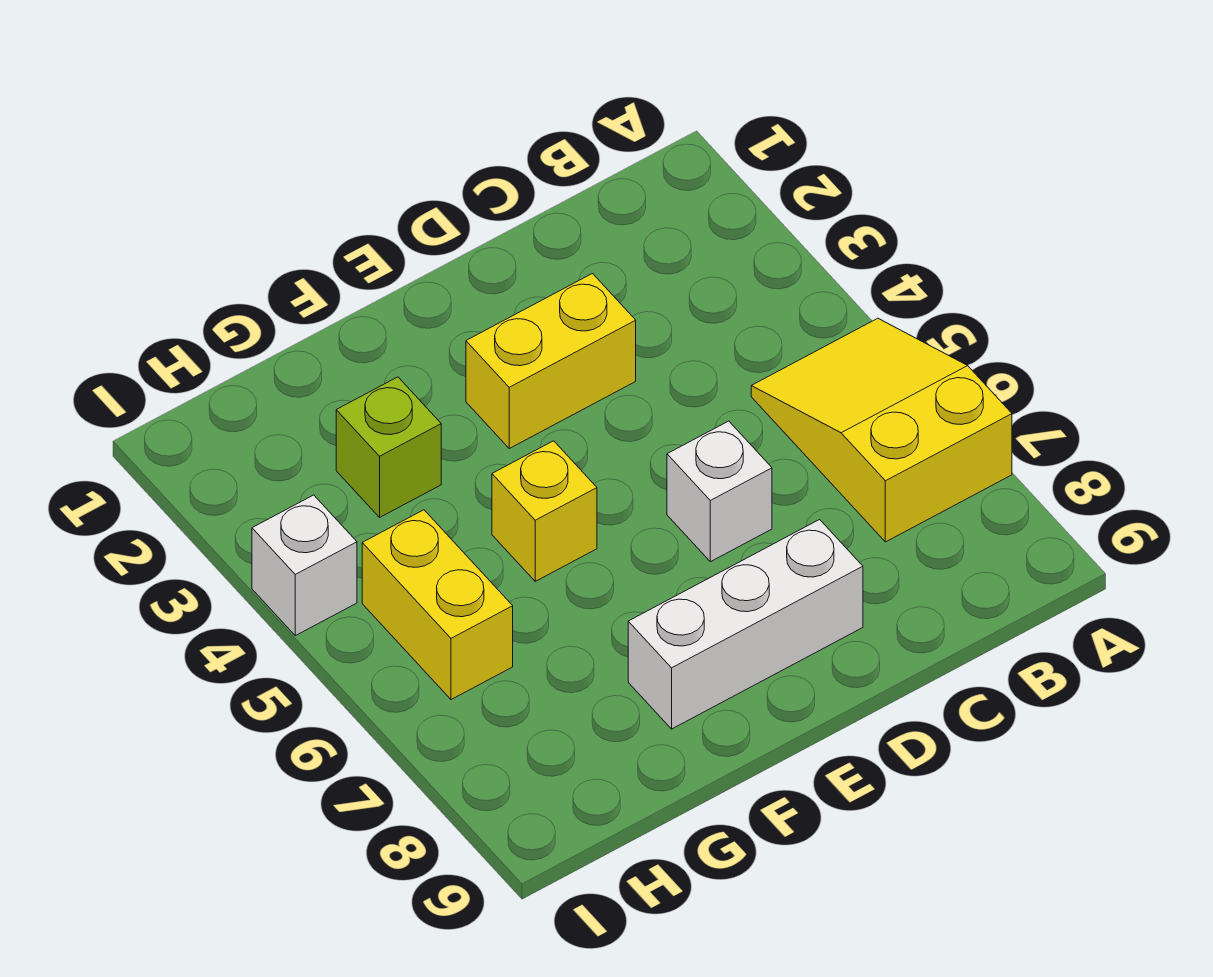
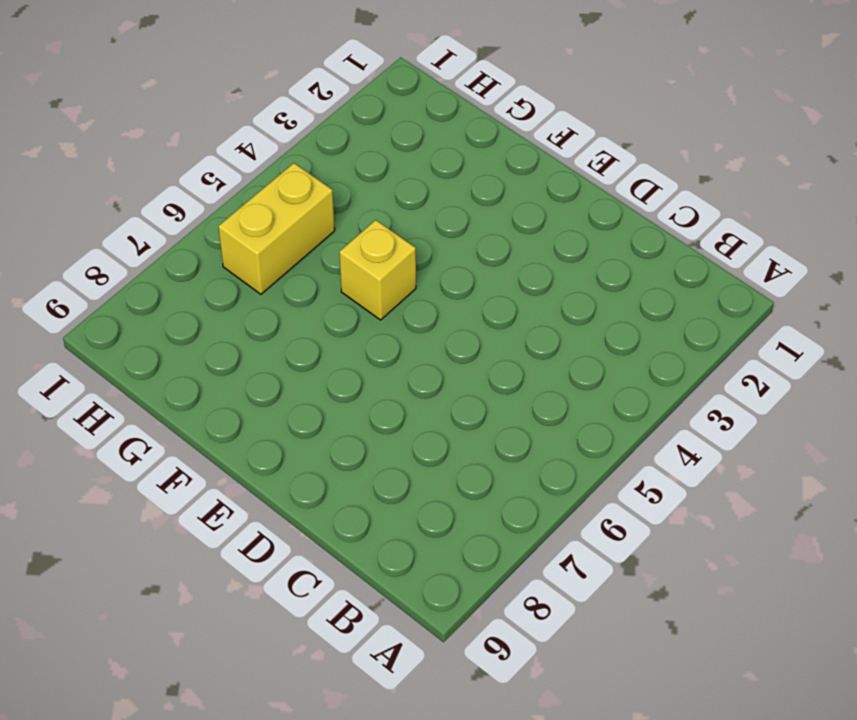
none -> yellow slope A5:B7 level 1 top 7
none -> yellow brick D3:E3 level 1

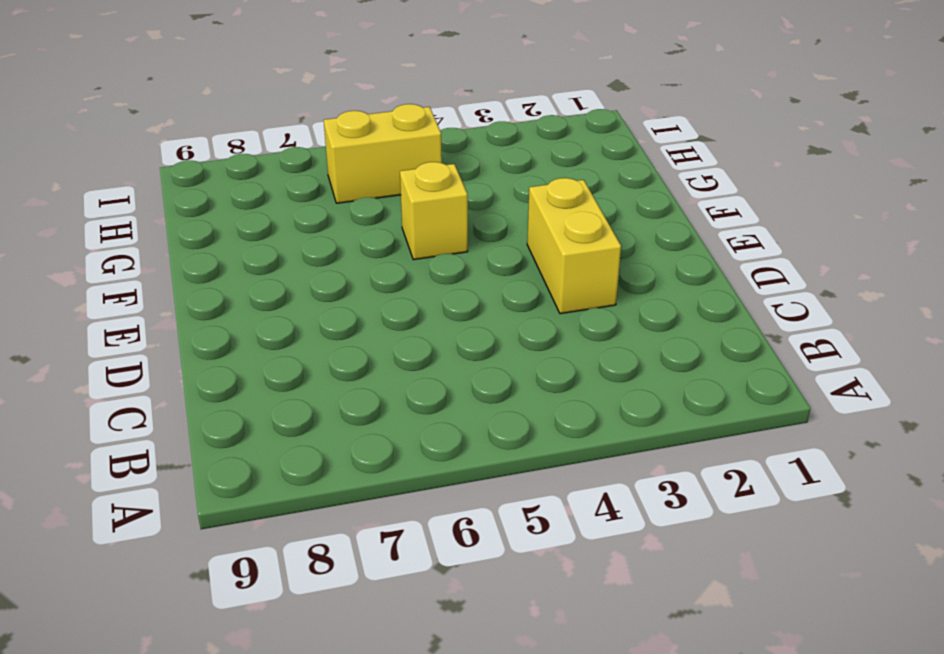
none -> yellow slope A5:B7 level 1 top 7
none -> white brick D6 level 1

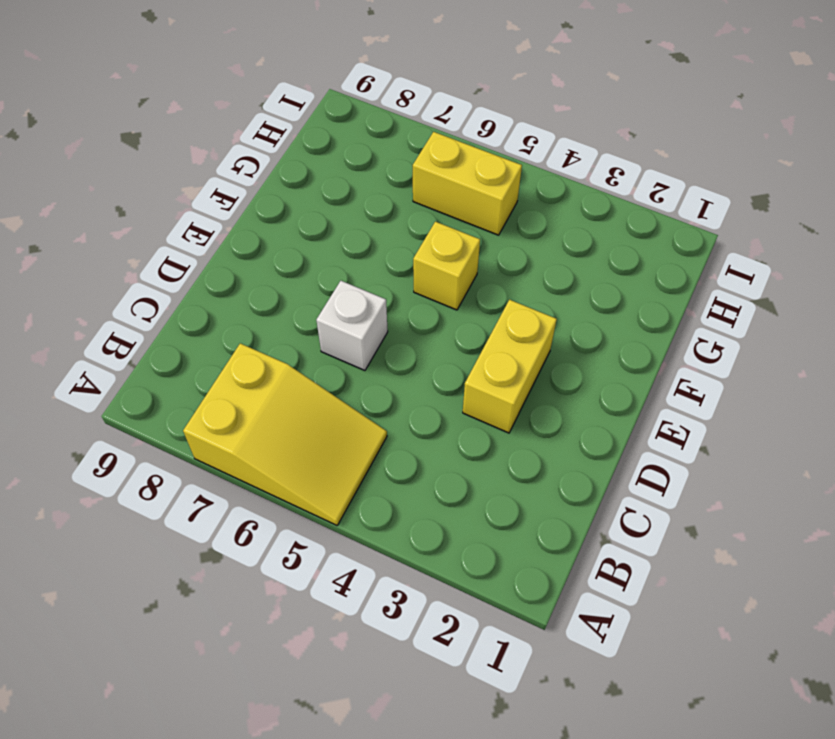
none -> white brick D8:F8 level 1
none -> lime brick G3 level 1

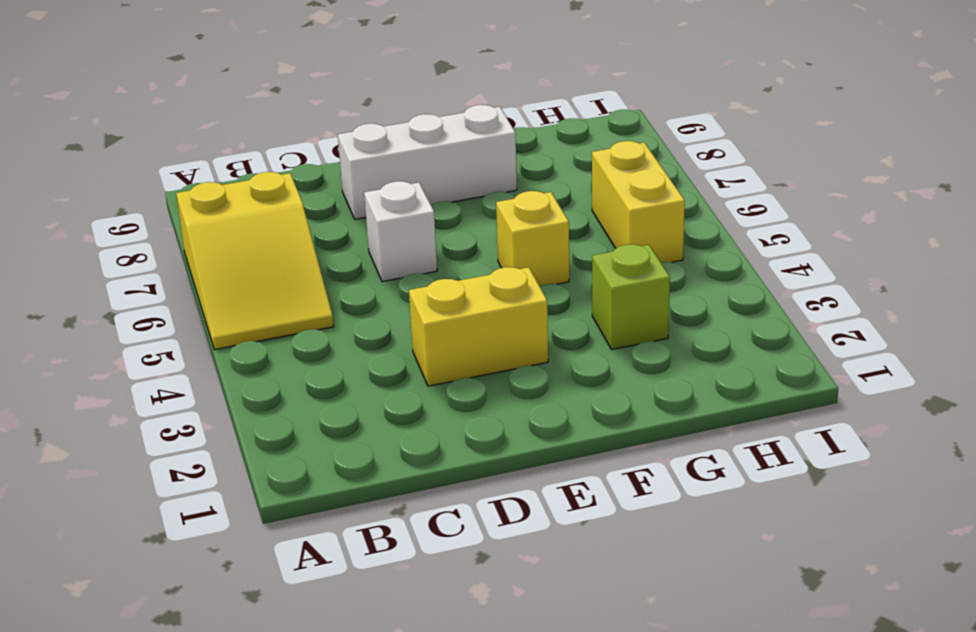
none -> white brick I4 level 1

